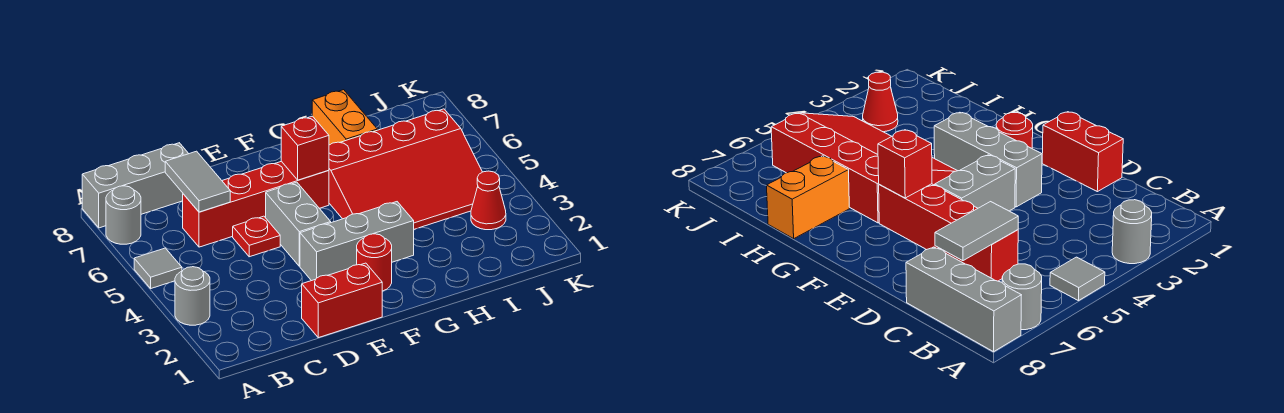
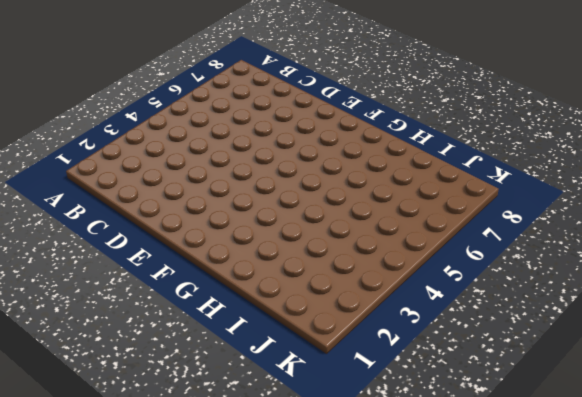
none -> grey round brick A3 level 1
none -> grey tile A5 level 1
none -> grey round brick A7 level 1

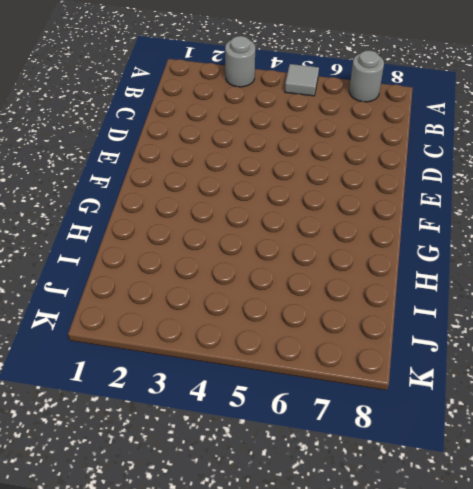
none -> grey brick A8:C8 level 1
none -> red brick C6:F6 level 1
none -> red brick D1:E1 level 1

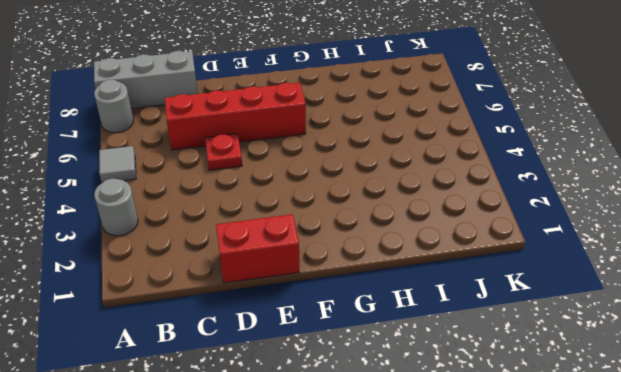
none -> grey brick E3:G3 level 1
none -> grey brick E4:E5 level 1
none -> red round brick F2 level 1

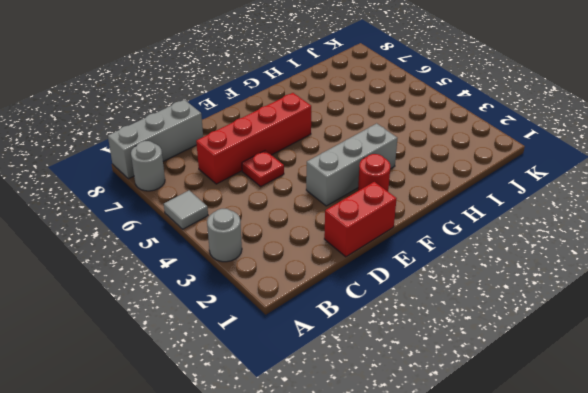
none -> grey brick E4:E5 level 1
none -> red slope G4:J6 level 1 top 6
none -> orange brick H7:H8 level 1

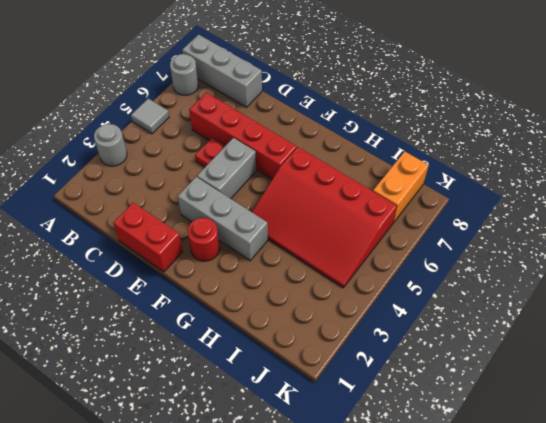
orange brick J7:J8 level 1 -> orange brick H7:H8 level 1
none -> red cone J3 level 1
none -> grey tile C6:C7 level 2
none -> red brick F6 level 2

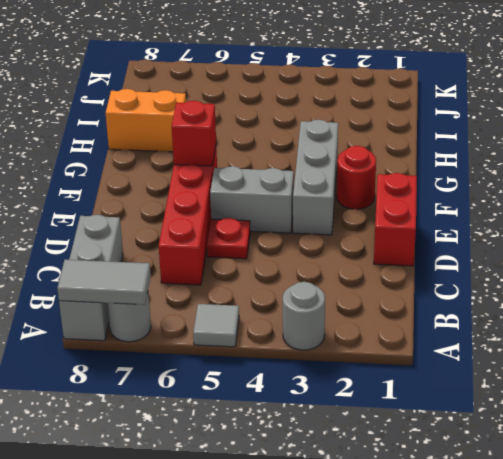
grey tile A7:A8 level 2 -> grey tile C6:C7 level 2
none -> red slope G4:J6 level 1 top 6
none -> red cone J3 level 1

